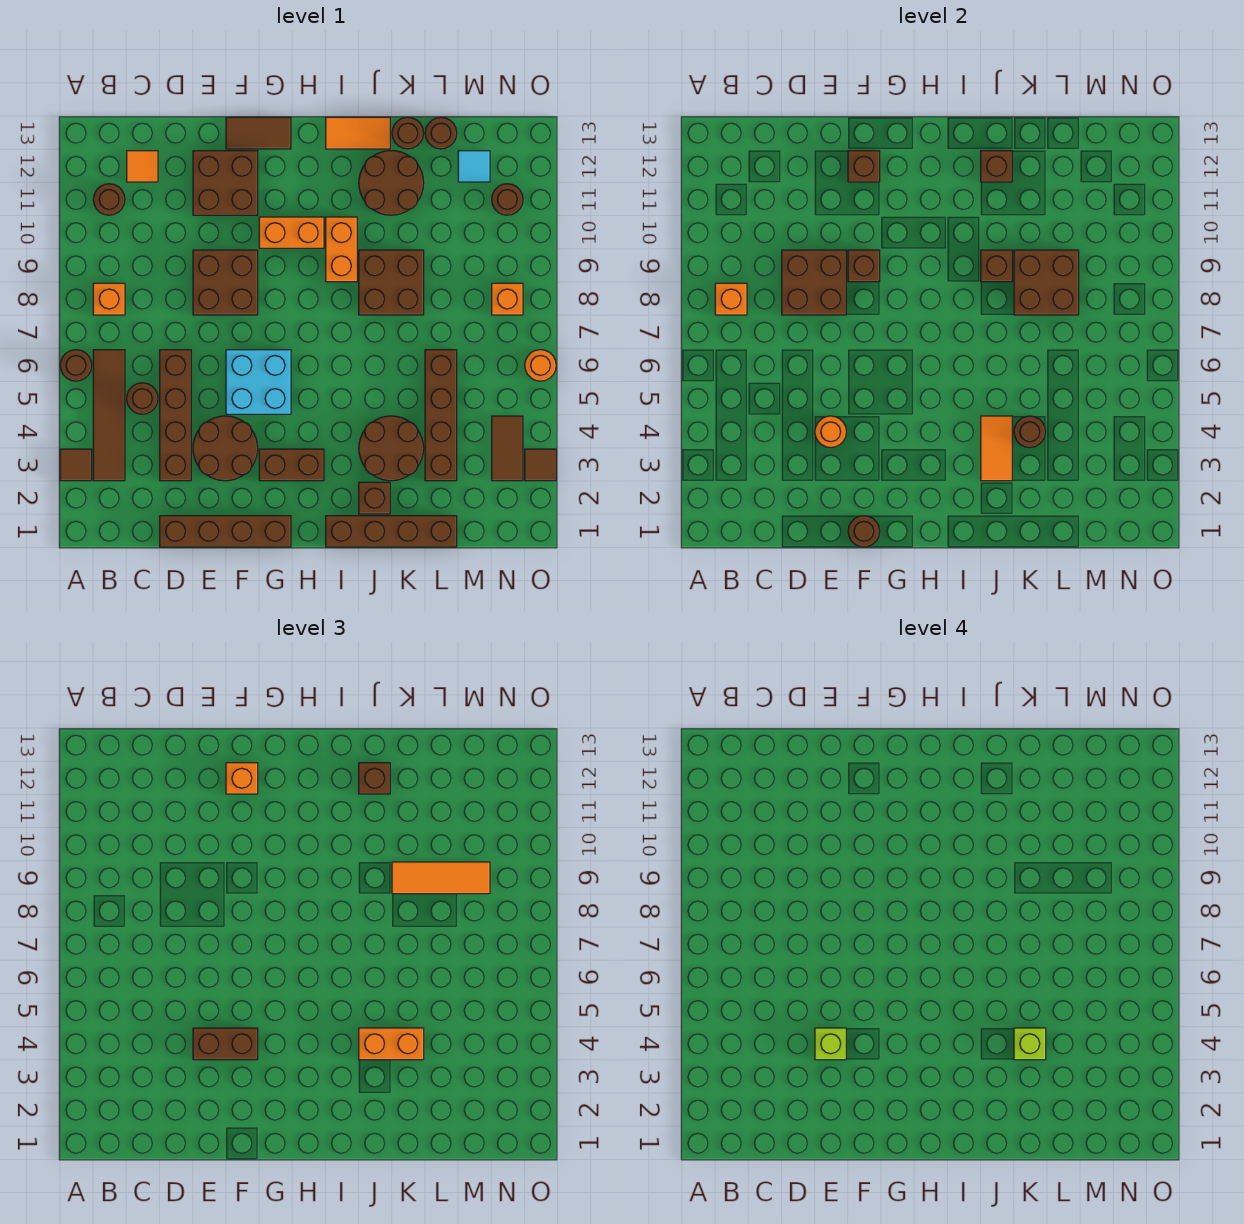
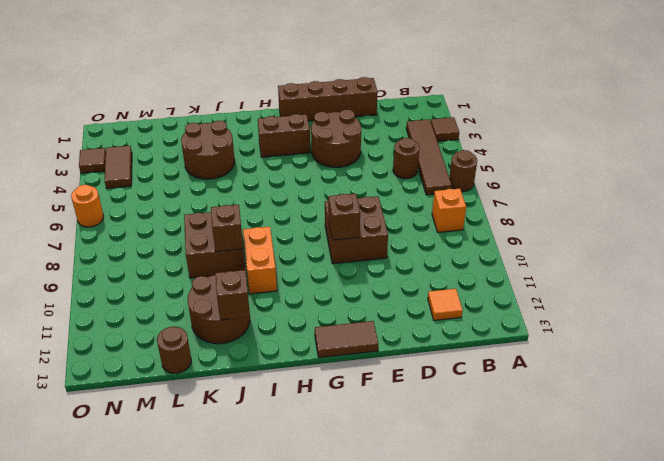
none -> brown round brick B11 level 1
none -> brown brick D3:D6 level 1
none -> brown brick E11:F12 level 1
none -> cyan brick F5:G6 level 1

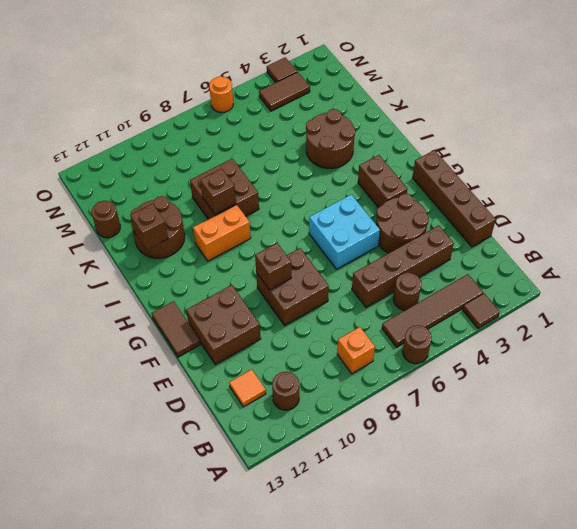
none -> orange brick G10:H10 level 1
none -> brown brick I1:L1 level 1
none -> orange tile I13:J13 level 1
none -> brown brick J2 level 1

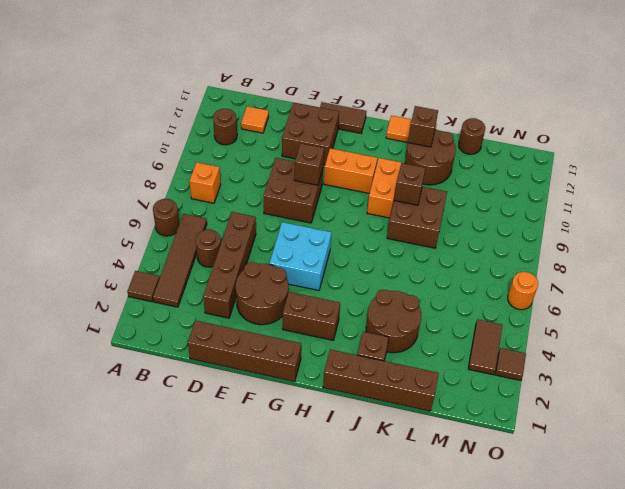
none -> brown round brick K13 level 1
none -> brown brick L3:L6 level 1
none -> cyan tile M12 level 1
none -> orange brick N8 level 1

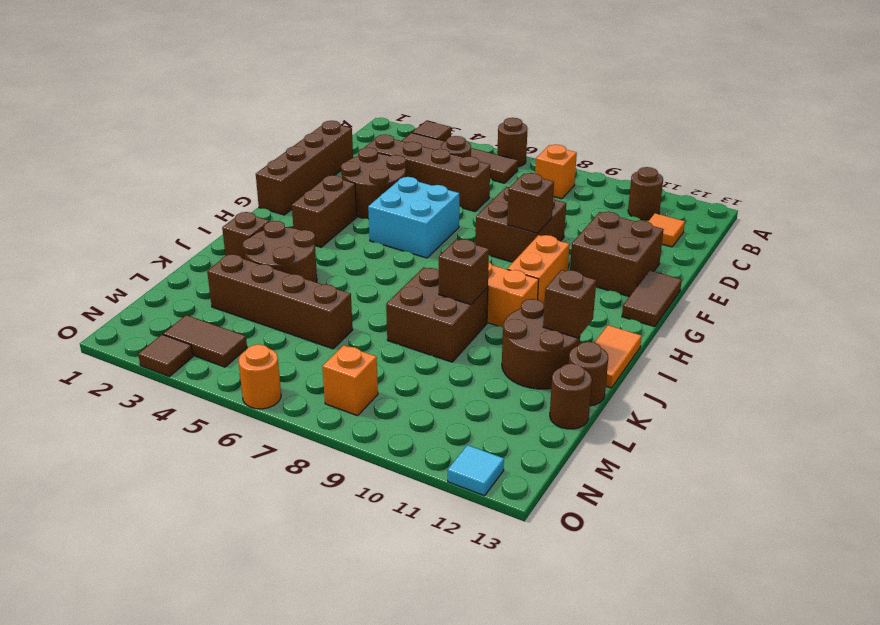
cyan tile O12 level 1 -> cyan tile M12 level 1
none -> brown brick I1:L1 level 1
none -> brown round brick N11 level 1
none -> orange brick B8 level 2
none -> brown brick D8:E9 level 2

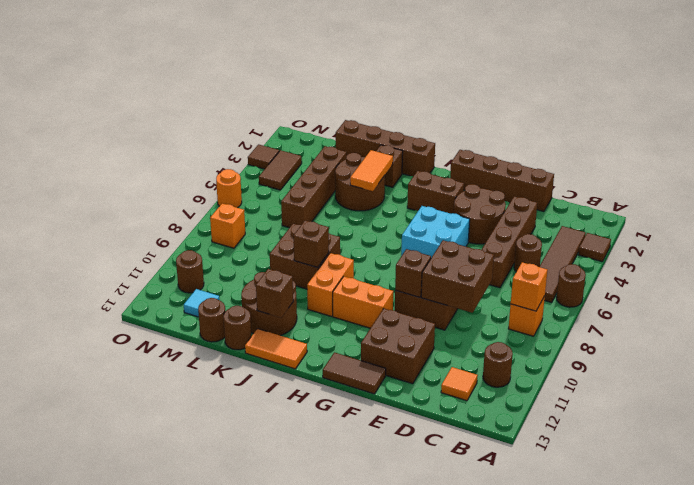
none -> orange round brick E4 level 2
none -> brown round brick F1 level 2
none -> brown brick F12 level 2
none -> brown round brick K4 level 2

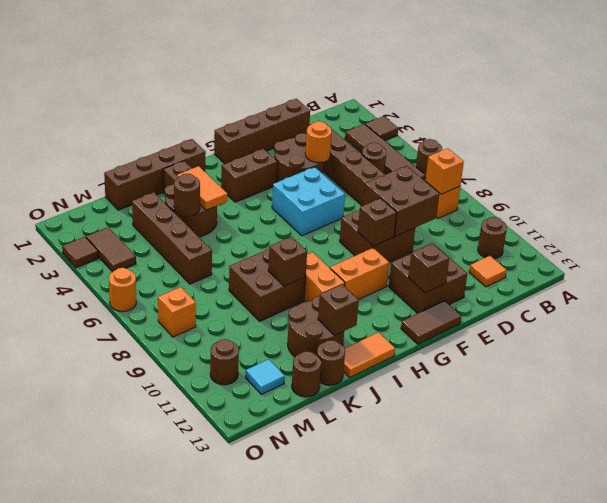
none -> brown round brick F1 level 2
none -> brown brick K8:L9 level 2
none -> brown brick E4:F4 level 3
none -> orange brick F12 level 3

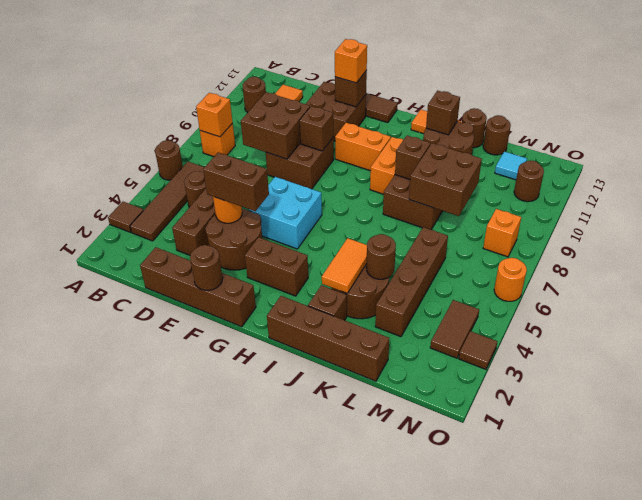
none -> orange brick J4:K4 level 3
none -> brown brick J12 level 3
none -> orange tile K9:M9 level 3
none -> lime brick E4 level 4

